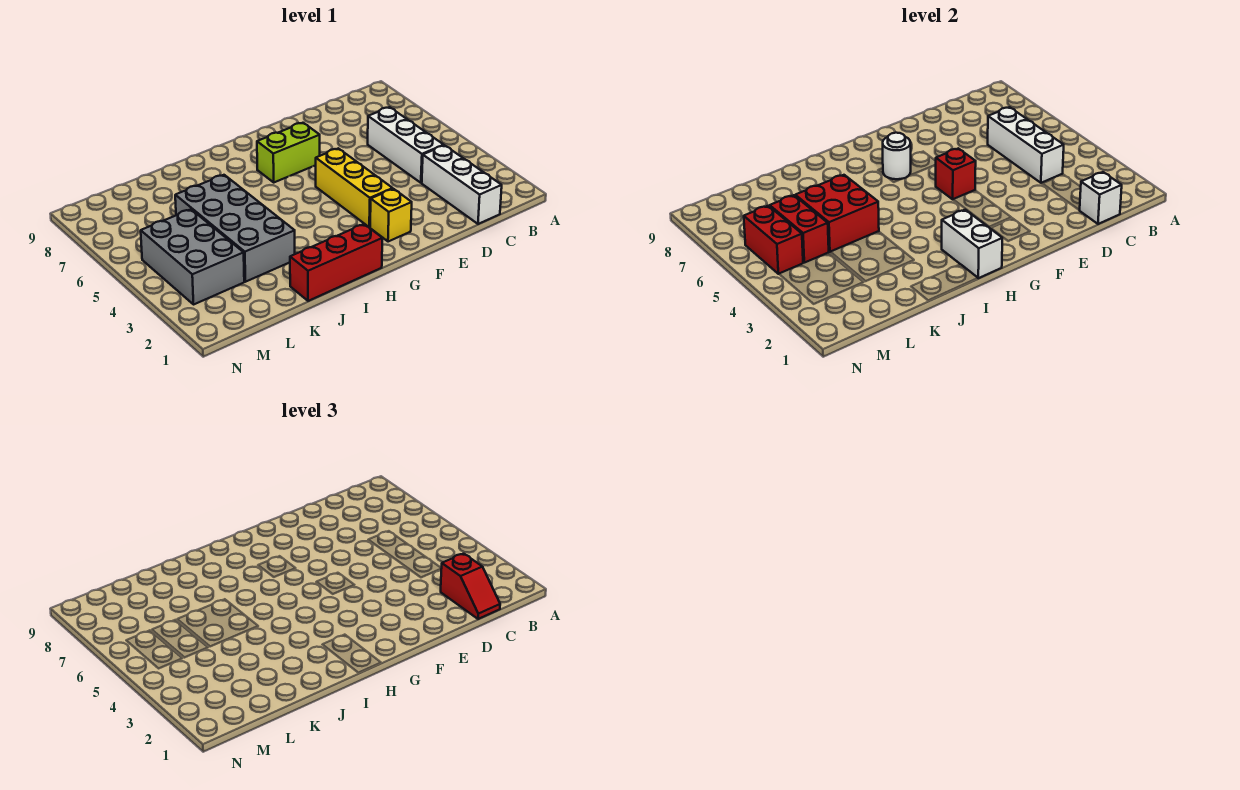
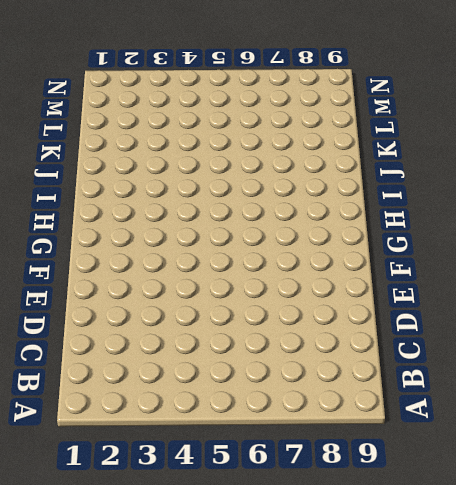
none -> white brick C1:C3 level 1
none -> white brick C4:C6 level 1
none -> yellow brick F2 level 1

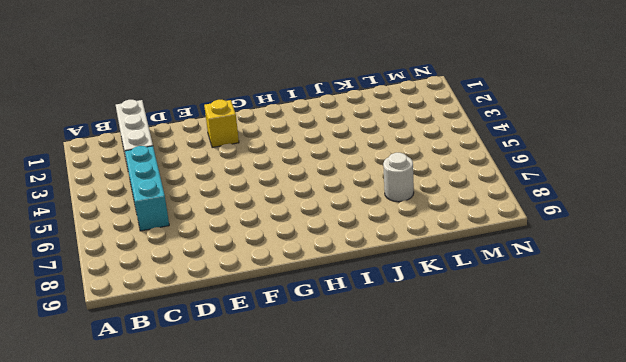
cyan brick C4:C6 level 1 -> white brick C4:C6 level 1
white round brick K7 level 1 -> white round brick G7 level 2
none -> yellow brick F3:F5 level 1
none -> lime brick F7:G7 level 1
none -> red brick H1:J1 level 1

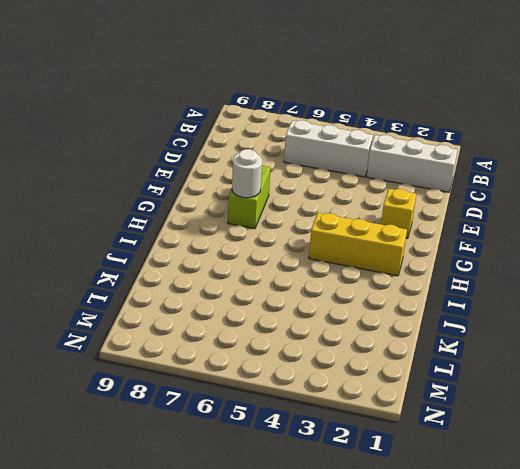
yellow brick H2:H4 level 1 -> yellow brick F3:F5 level 1
none -> red brick H1:J1 level 1
none -> grey brick J3:K6 level 1
none -> grey brick L3:M5 level 1

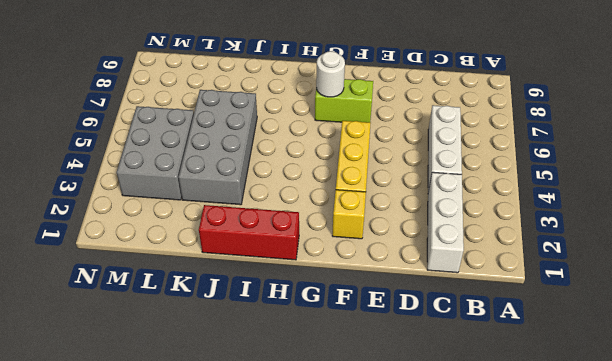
none -> white brick C1 level 2
none -> white brick C4:C6 level 2
none -> red brick F5 level 2

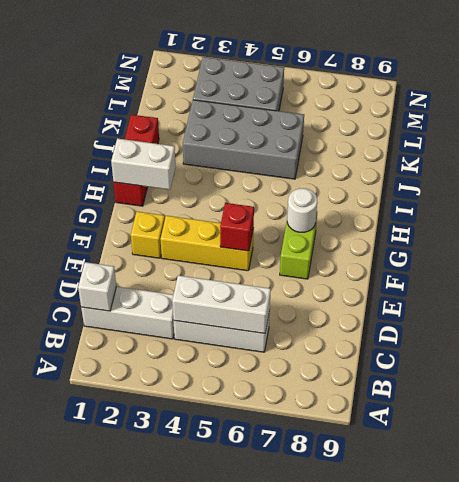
none -> red brick J5:K6 level 2
none -> red brick L5:L6 level 2
none -> red brick M5:M6 level 2

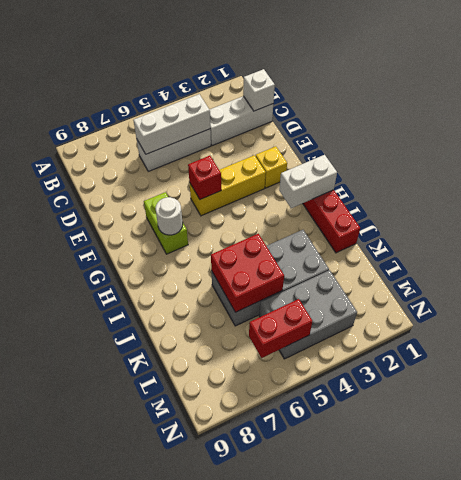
none -> red brick L5:L6 level 2
none -> red slope C1:C2 level 3 top 2

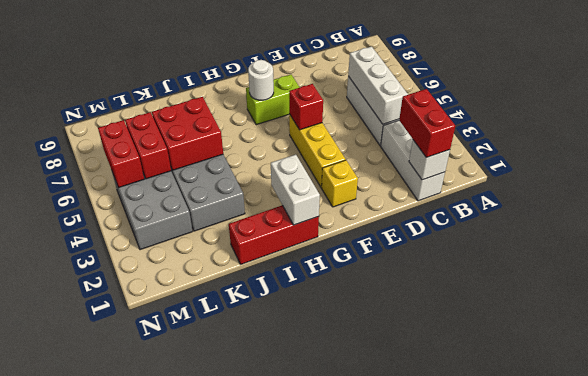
red brick C1:C2 level 3 -> red slope C1:C2 level 3 top 2

